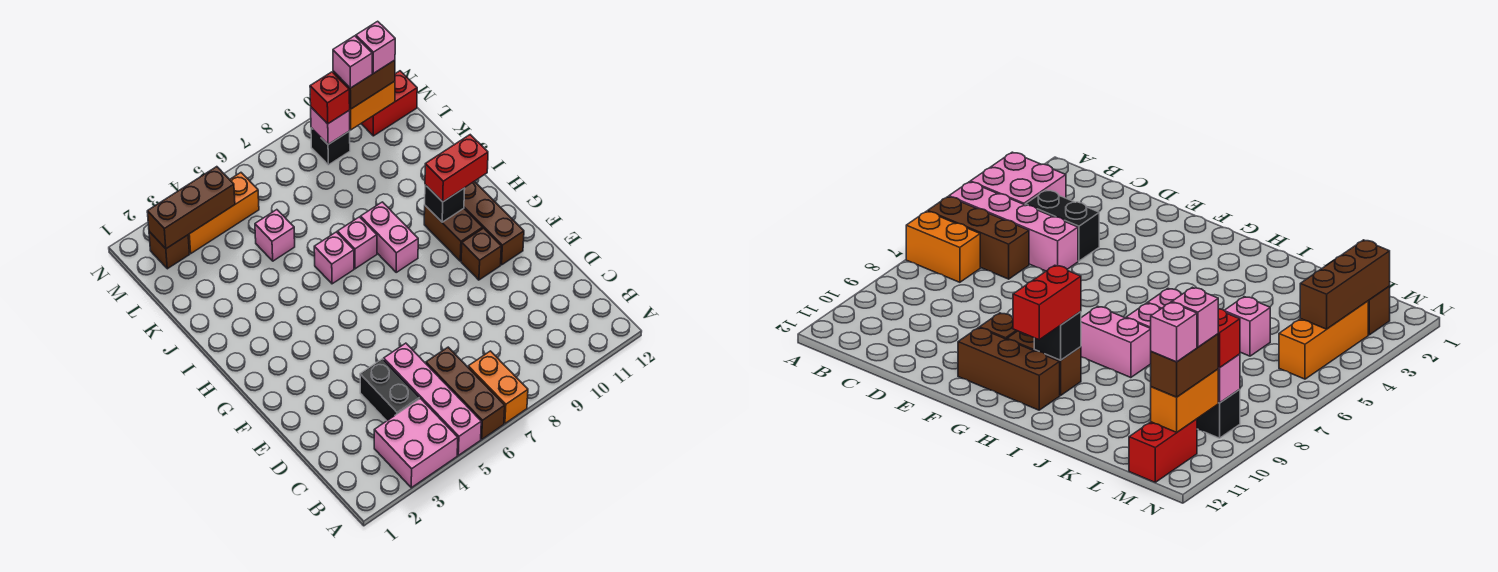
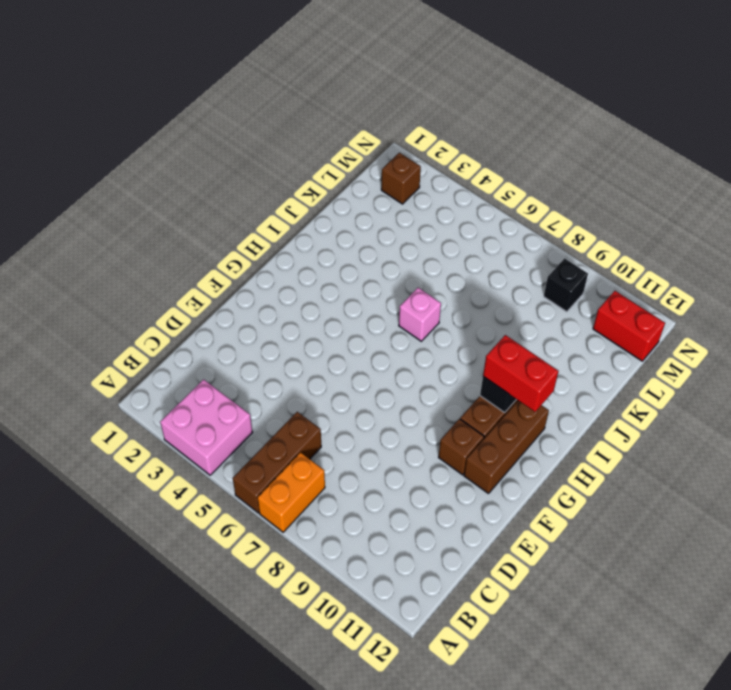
none -> pink brick A5:D5 level 1
none -> black brick C4:D4 level 1
none -> pink brick H8:I8 level 1

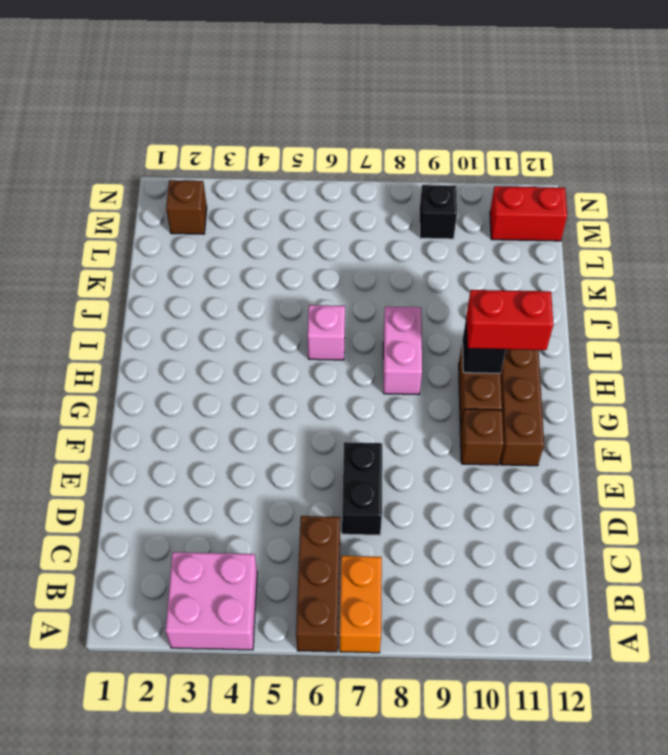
black brick D7:E7 level 1 -> black brick C4:D4 level 1
none -> pink brick A5:D5 level 1
none -> pink brick I7 level 1
none -> pink brick K5 level 1

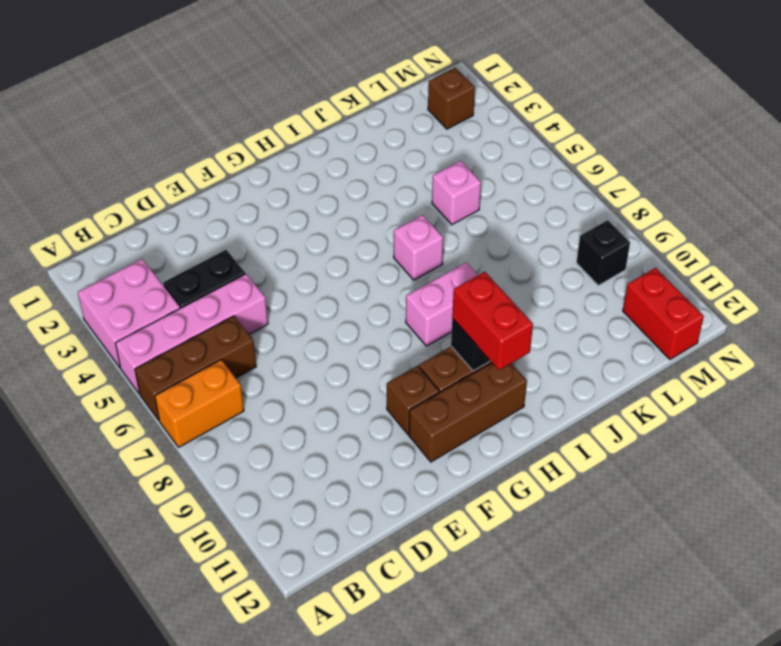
none -> pink brick I7 level 1
none -> orange brick M3:M5 level 1
none -> brown brick M2:M4 level 2

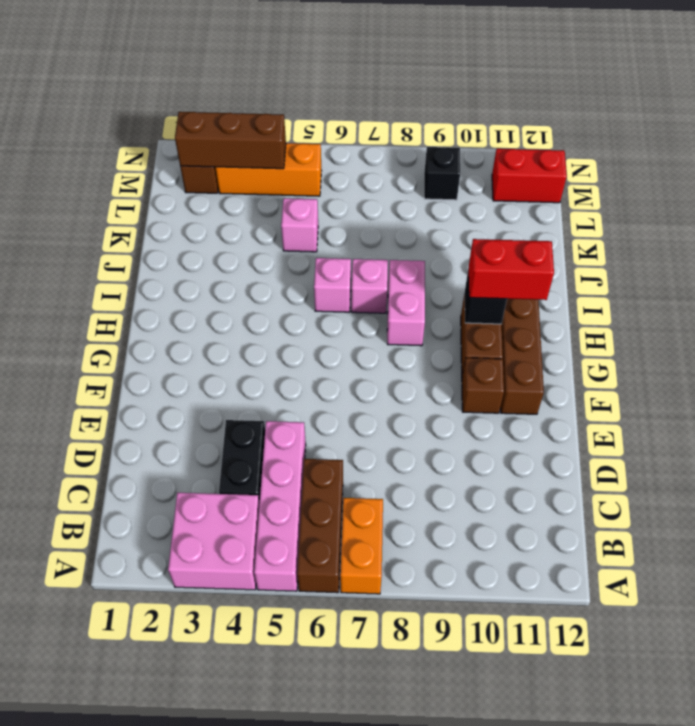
none -> pink brick M9 level 2
none -> orange brick M10:M11 level 2
none -> red brick M9 level 3

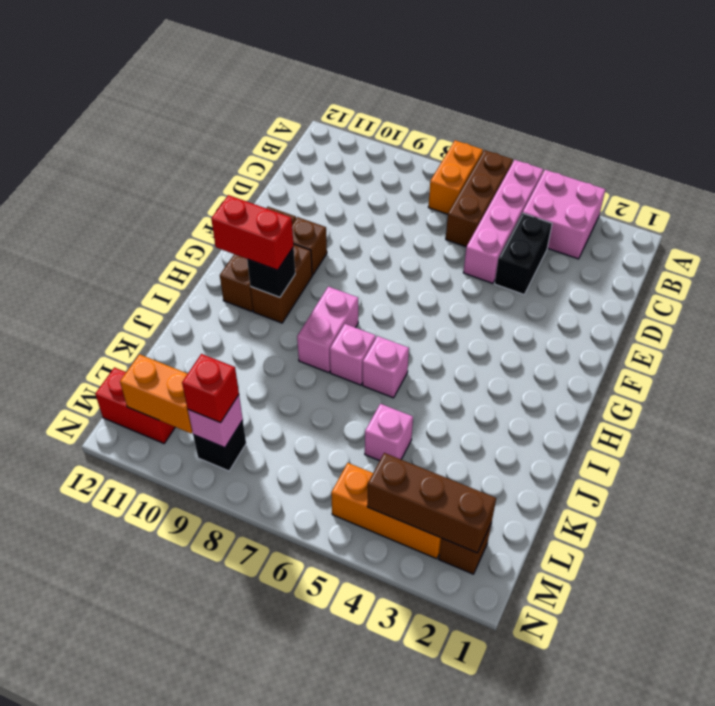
none -> brown brick M10:M11 level 3
none -> pink brick M10 level 4
none -> pink brick M11 level 4

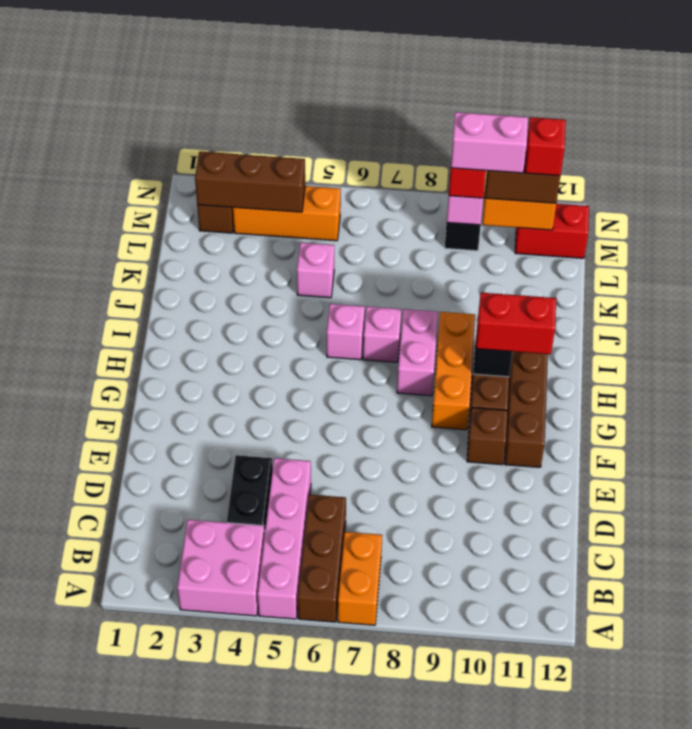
orange brick G9:I9 level 1 -> none
pink brick M9:M10 level 4 -> pink brick M10 level 4
red brick M11 level 4 -> pink brick M11 level 4

